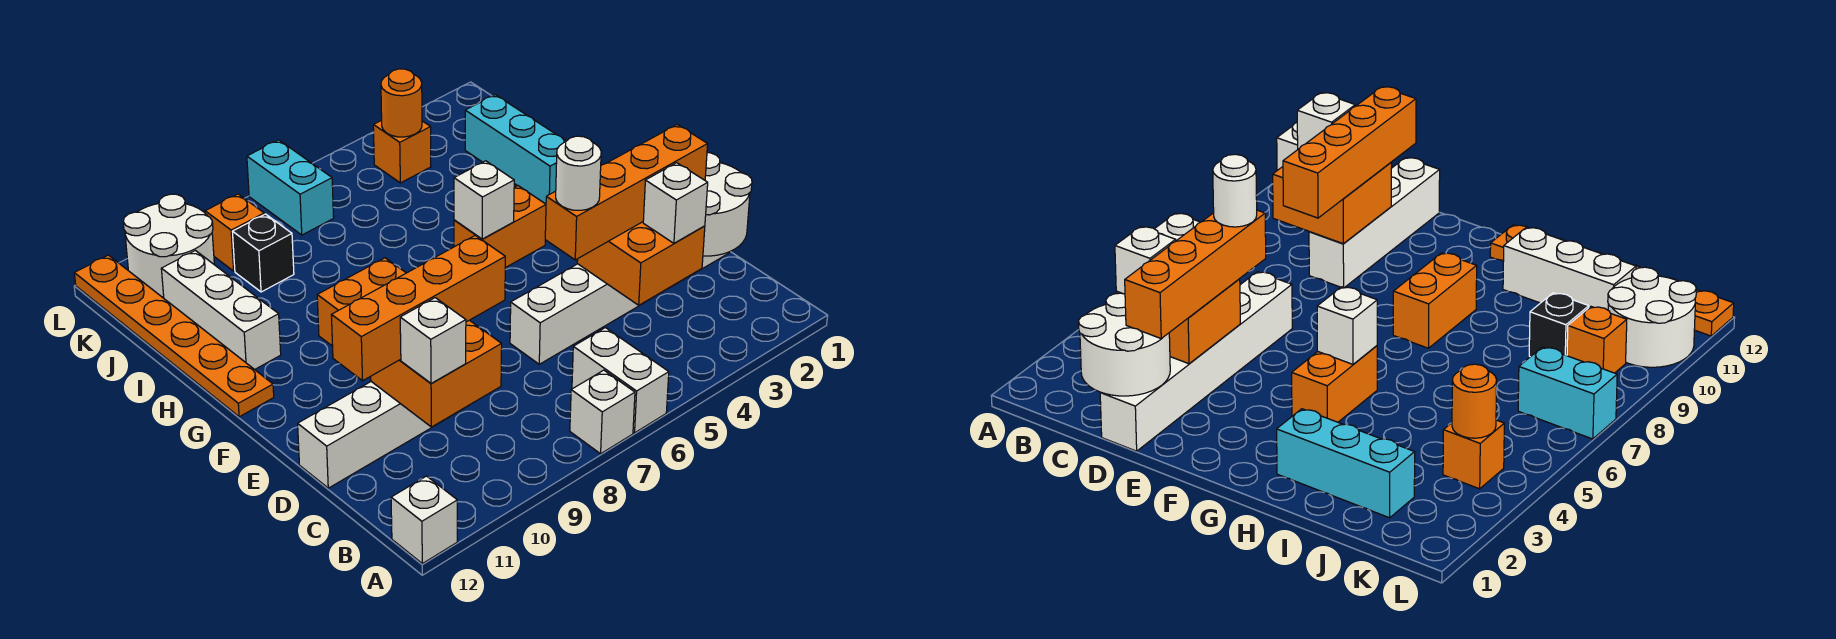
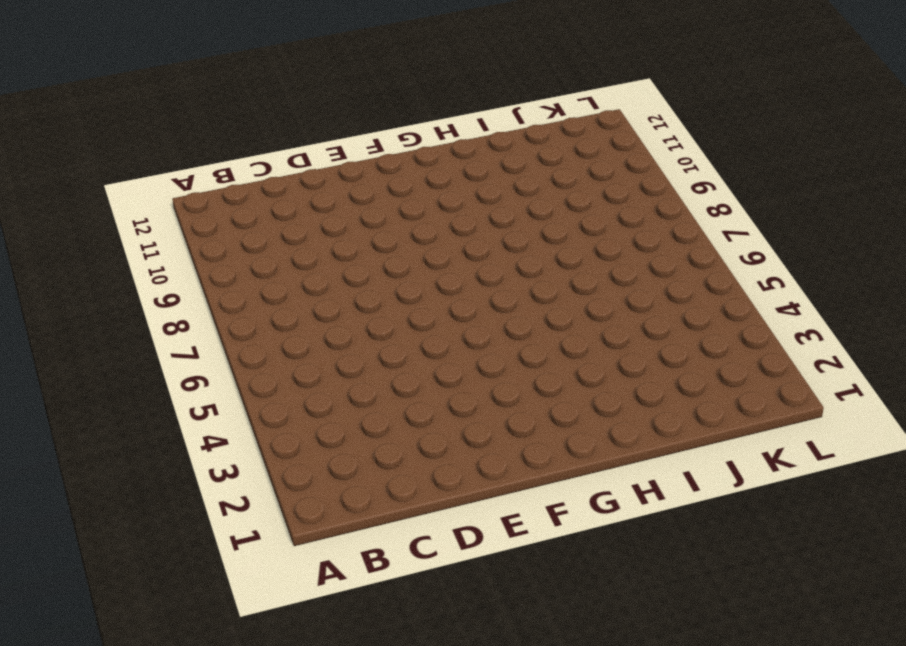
none -> white brick A6:B6 level 1
none -> white brick A7 level 1
none -> white brick A12 level 1

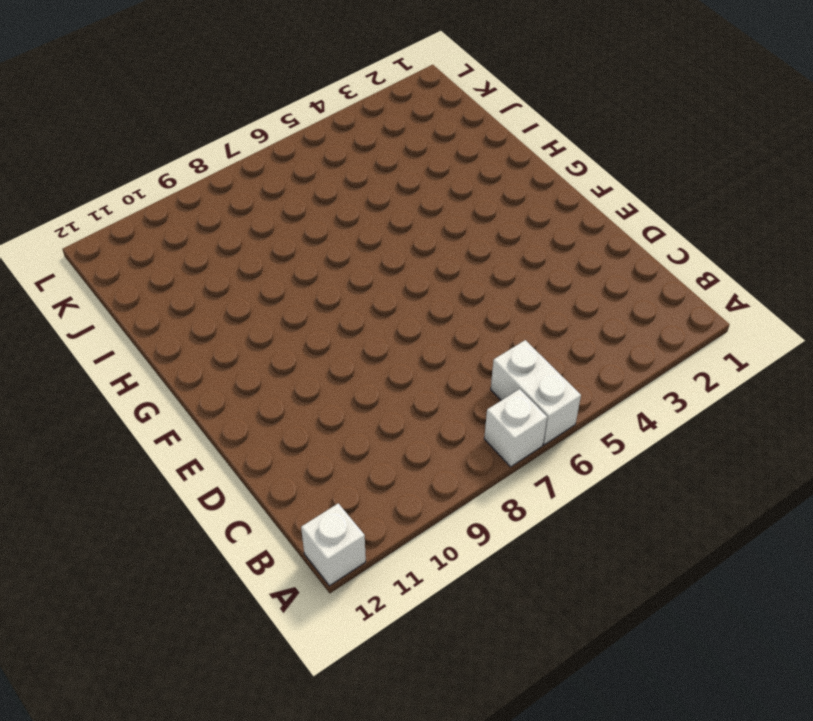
none -> white brick D1:D6 level 1
none -> white brick D9:D12 level 1
none -> orange brick G4:G5 level 1

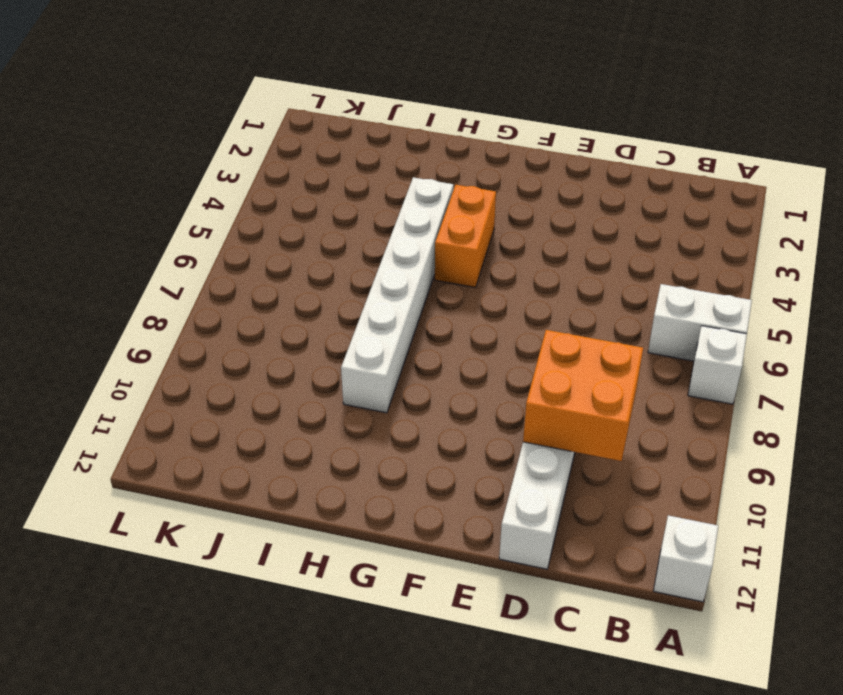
white brick H4:H9 level 1 -> white brick D1:D6 level 1
none -> orange brick G8:G9 level 1
none -> orange plate G12:L12 level 1
none -> cyan brick H2:J2 level 1

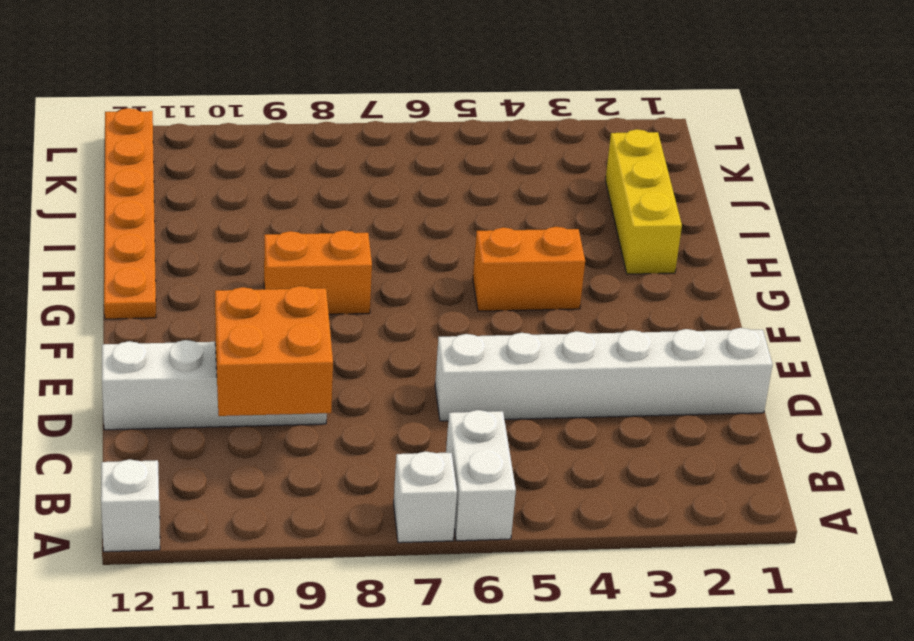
yellow brick H2:J2 level 1 -> cyan brick H2:J2 level 1
none -> white brick H11:J11 level 1
none -> black brick J9 level 1
none -> orange brick K4 level 1

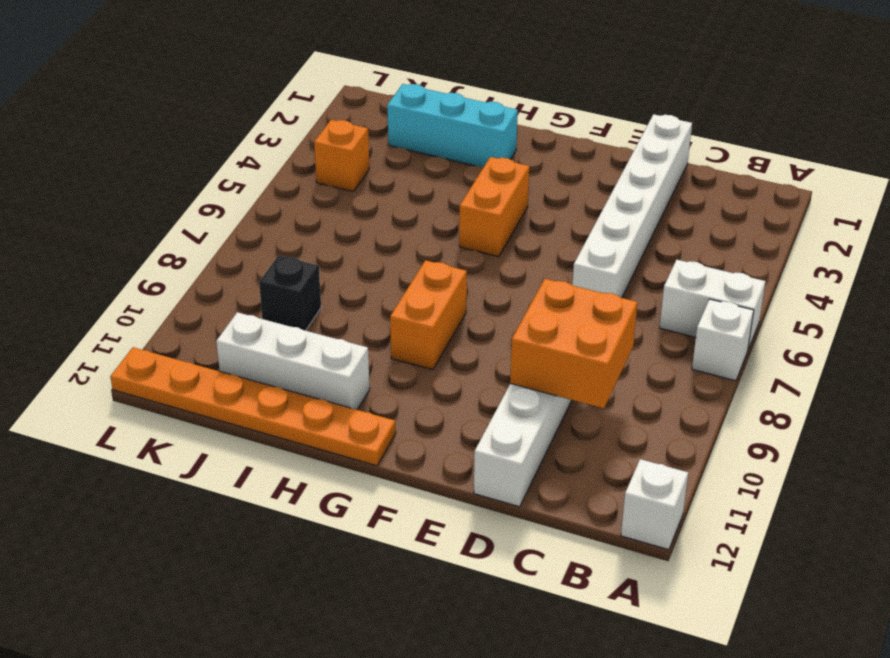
none -> cyan brick K7:L7 level 1
none -> orange brick K9 level 1
none -> white round brick K10:L11 level 1

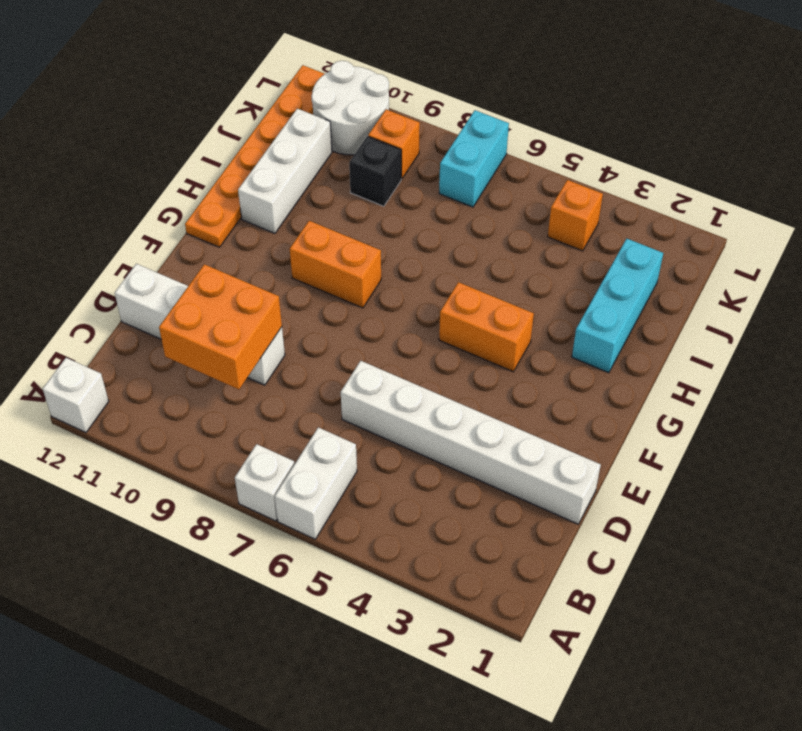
none -> white round brick C1:D2 level 2
none -> orange brick C3:D4 level 2
none -> white brick G5 level 2

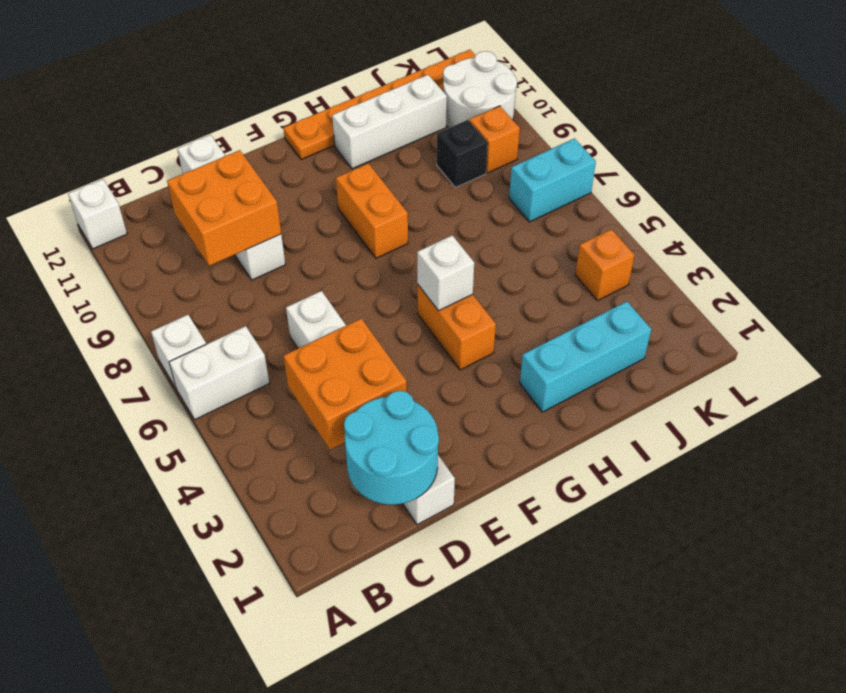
cyan round brick C1:D2 level 2 -> white round brick C1:D2 level 2
none -> orange round brick K4 level 2
none -> white brick C3 level 3
none -> white brick C10 level 3

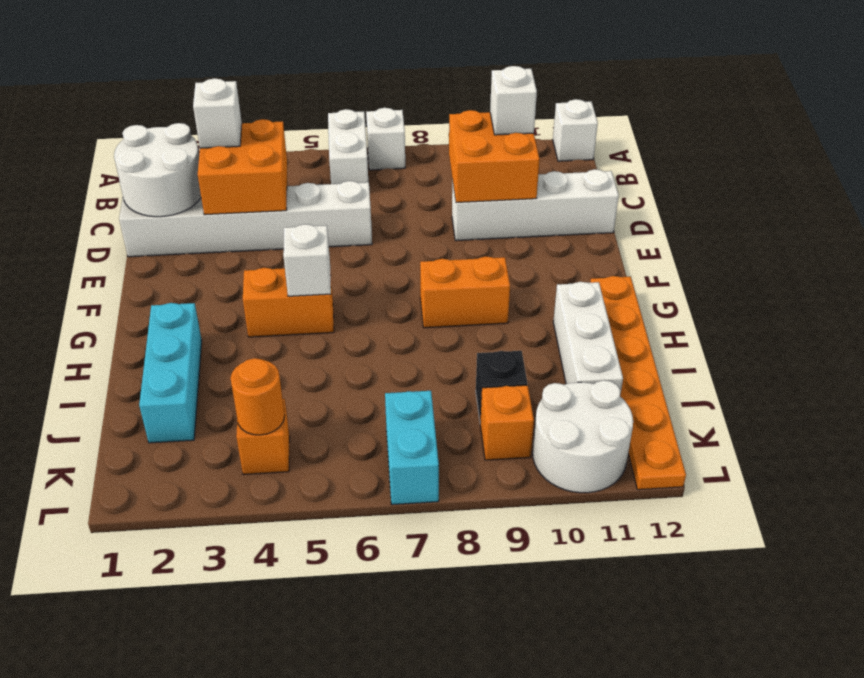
none -> orange brick D2:D5 level 3
none -> orange brick D8:D11 level 3
none -> white round brick D5 level 4

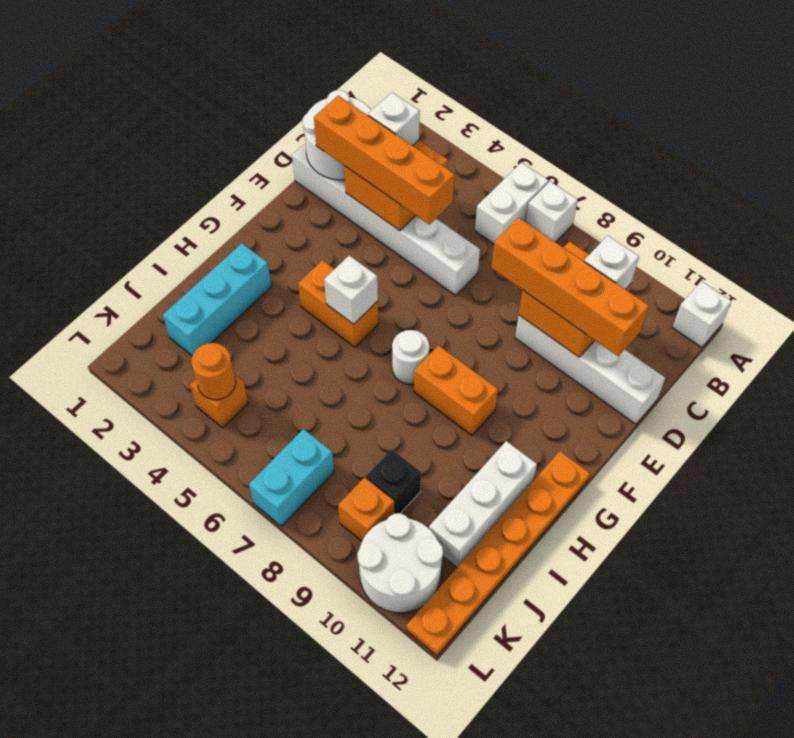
white round brick G7 level 1 -> white round brick D5 level 4

